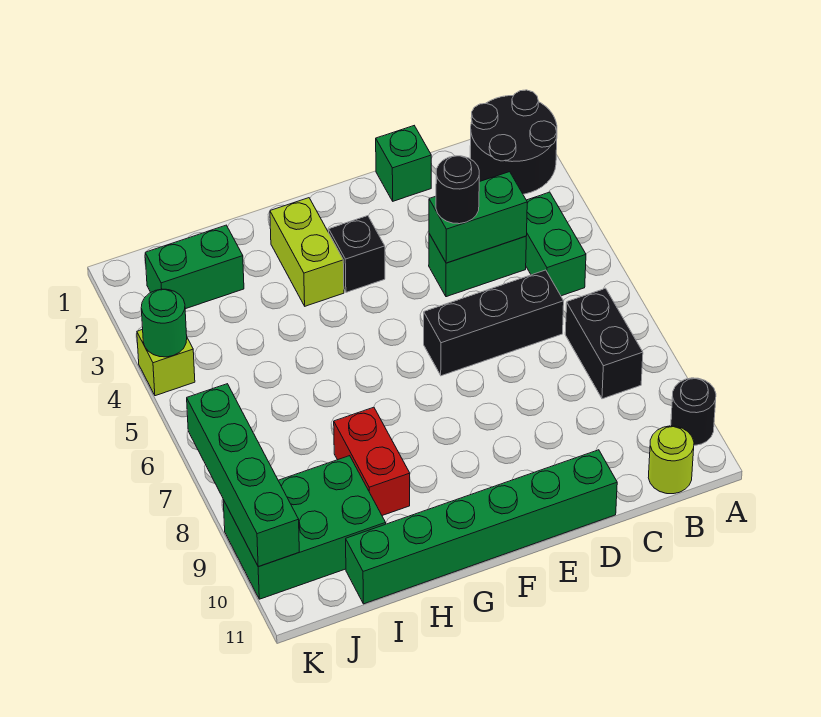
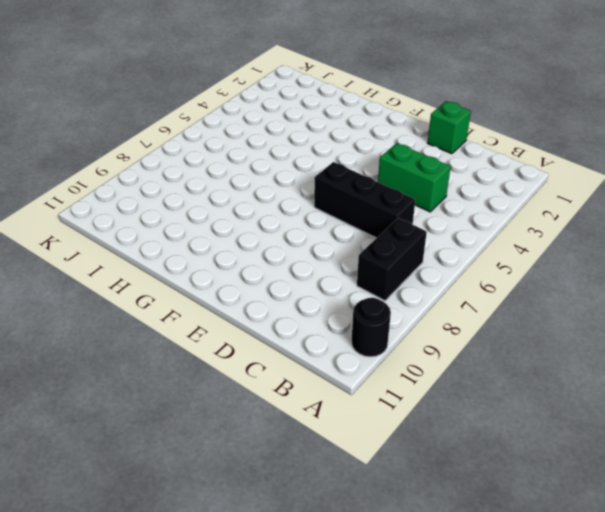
none -> black round brick A1:B2 level 1
none -> green brick B4:B5 level 1
none -> lime round brick B11 level 1

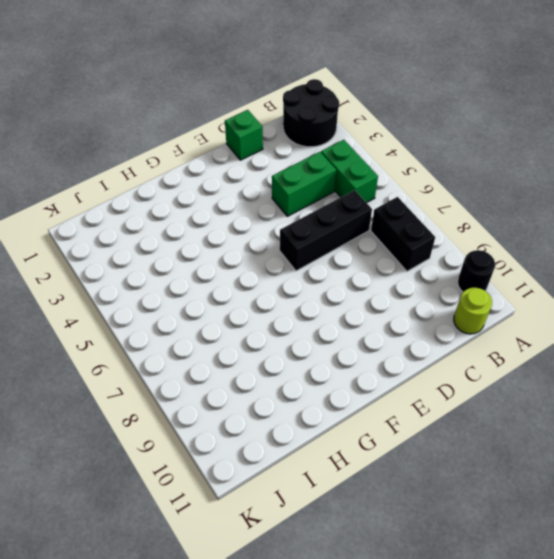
none -> green brick D11:I11 level 1
none -> black brick F3 level 1
none -> lime brick G2:G3 level 1

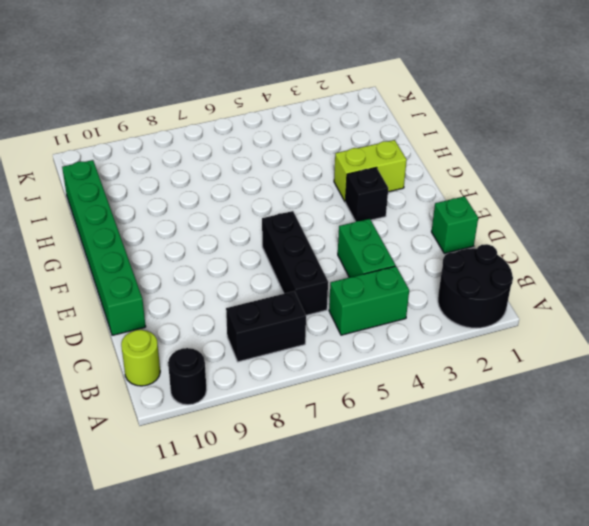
none -> red brick H8:H9 level 1
none -> green brick I2:J2 level 1
none -> green brick I9:K10 level 1

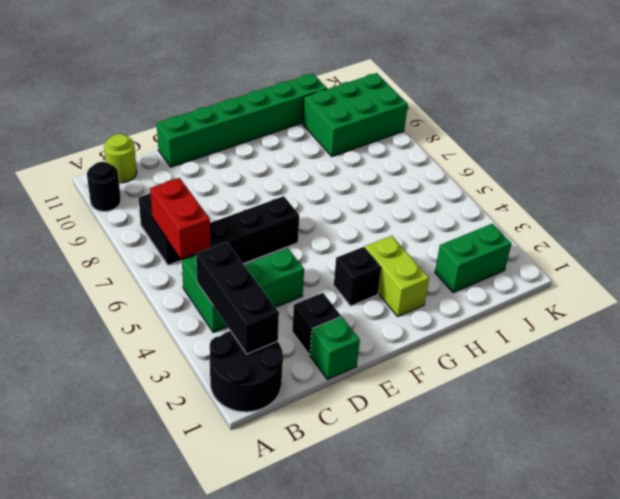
black brick B2:B4 level 2 -> none
red brick B6:B7 level 2 -> red brick H8:H9 level 1
black brick D2 level 1 -> none
none -> lime brick K4 level 1
none -> green brick C4:D4 level 2
none -> green round brick K4 level 2

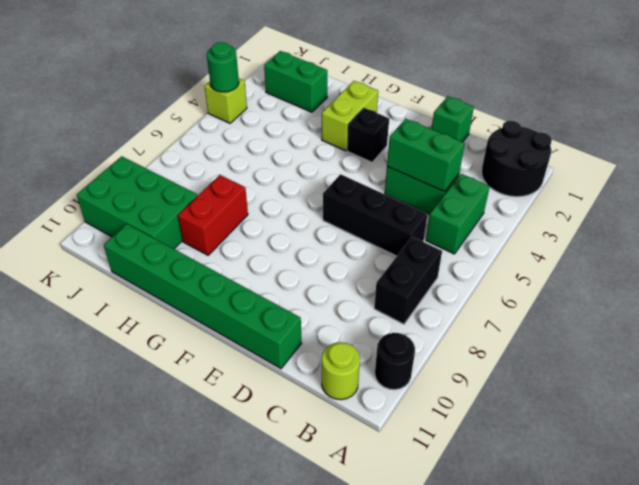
none -> green brick K7:K10 level 2
none -> black round brick D4 level 3

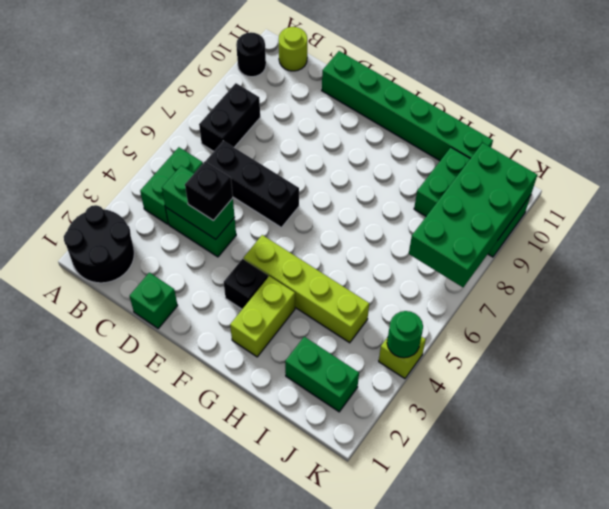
black brick D4 level 3 -> black round brick D4 level 3
lime brick F4:I4 level 1 -> none
green brick J7:K10 level 2 -> green brick K7:K10 level 2
none -> red brick H8:H9 level 1

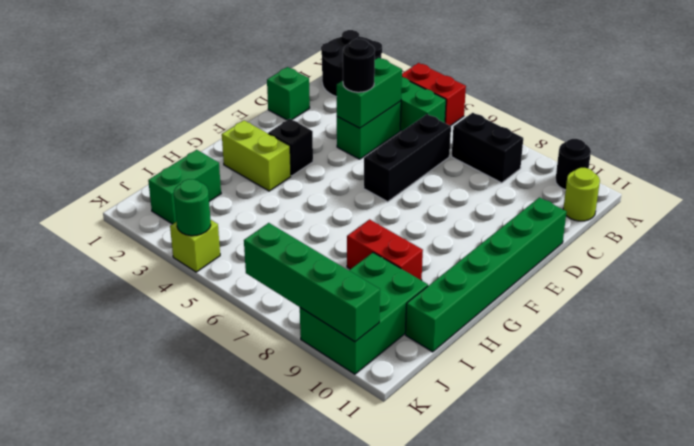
red brick A4:A5 level 1 -> none

